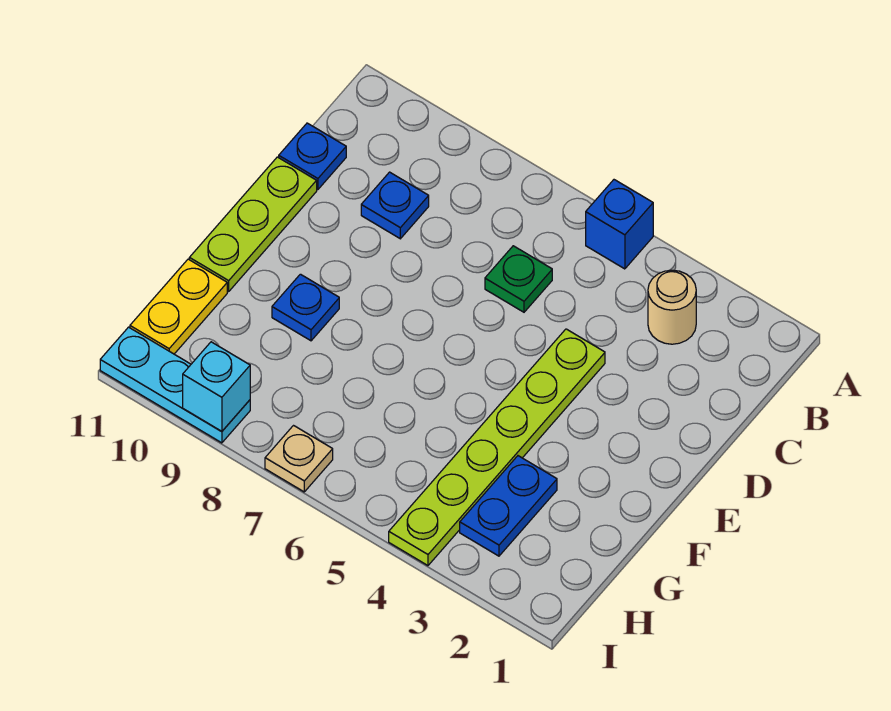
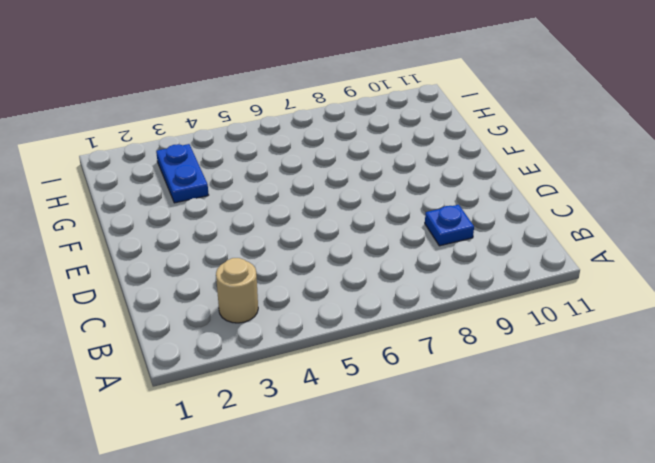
none -> blue brick A5 level 1
none -> green plate C6 level 1
none -> blue plate C11 level 1

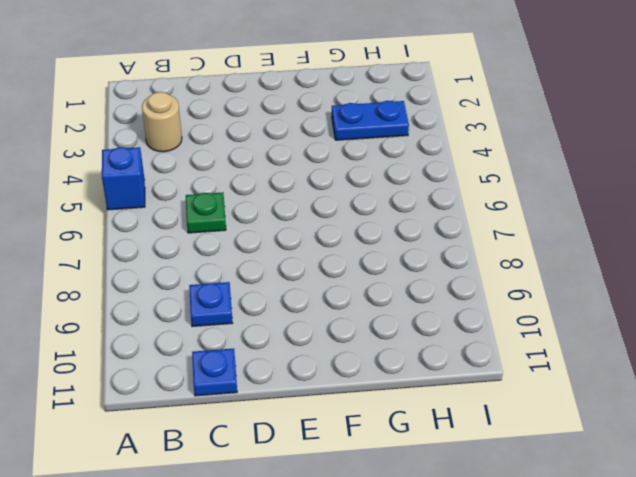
none -> lime plate D4:I4 level 1
none -> lime plate D11:F11 level 1
none -> blue plate F9 level 1

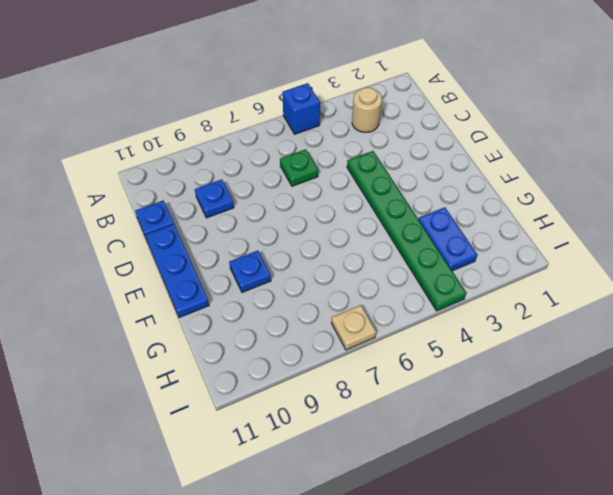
green plate D4:I4 level 1 -> lime plate D4:I4 level 1
blue plate D11:F11 level 1 -> lime plate D11:F11 level 1
none -> yellow plate G11:H11 level 1
none -> cyan plate I9:I11 level 1
none -> cyan brick I9 level 2

